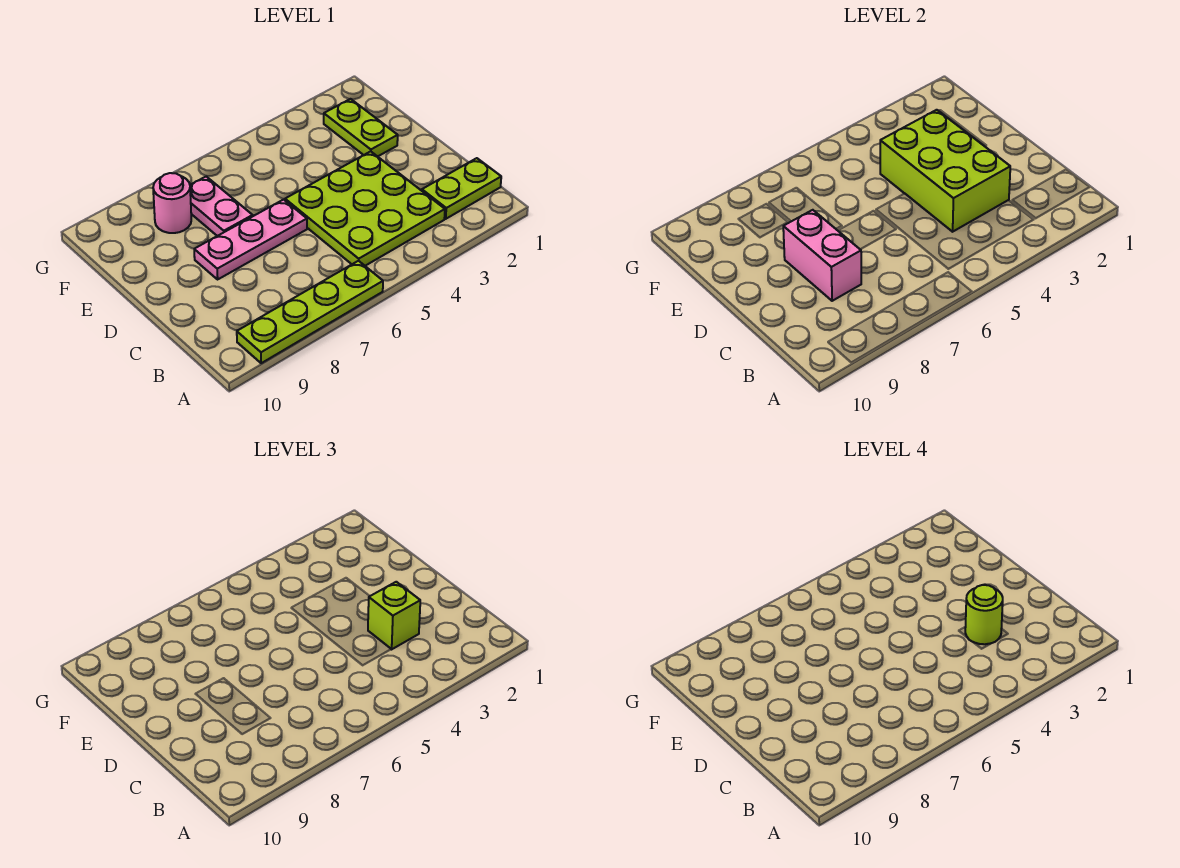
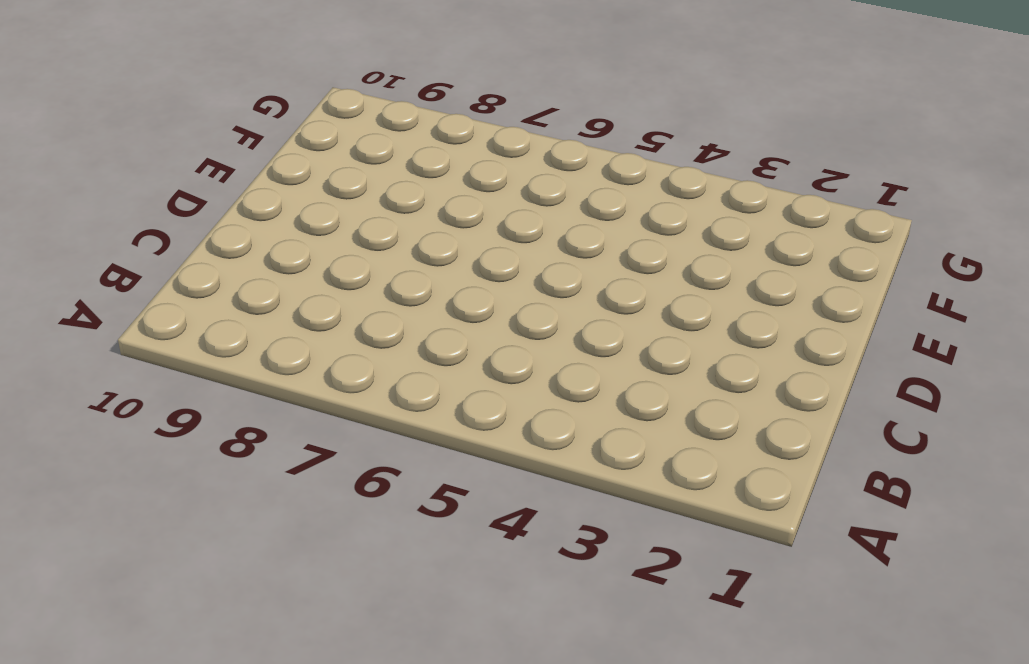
none -> lime plate A6:A9 level 1
none -> lime plate B1:B2 level 1

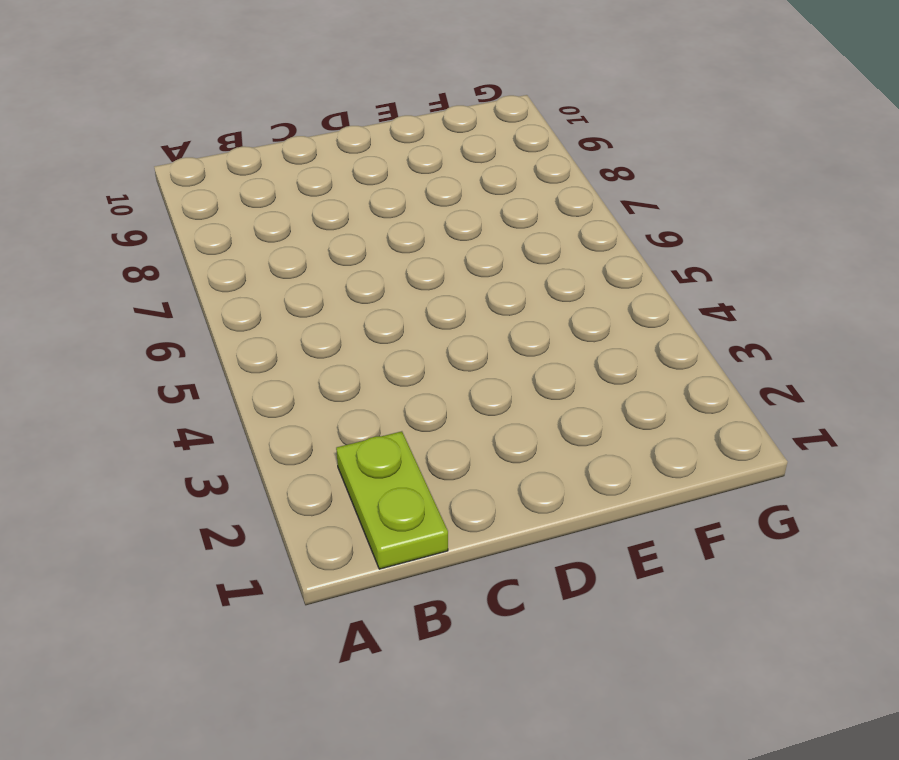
none -> lime plate A6:A9 level 1
none -> lime plate B3:D5 level 1

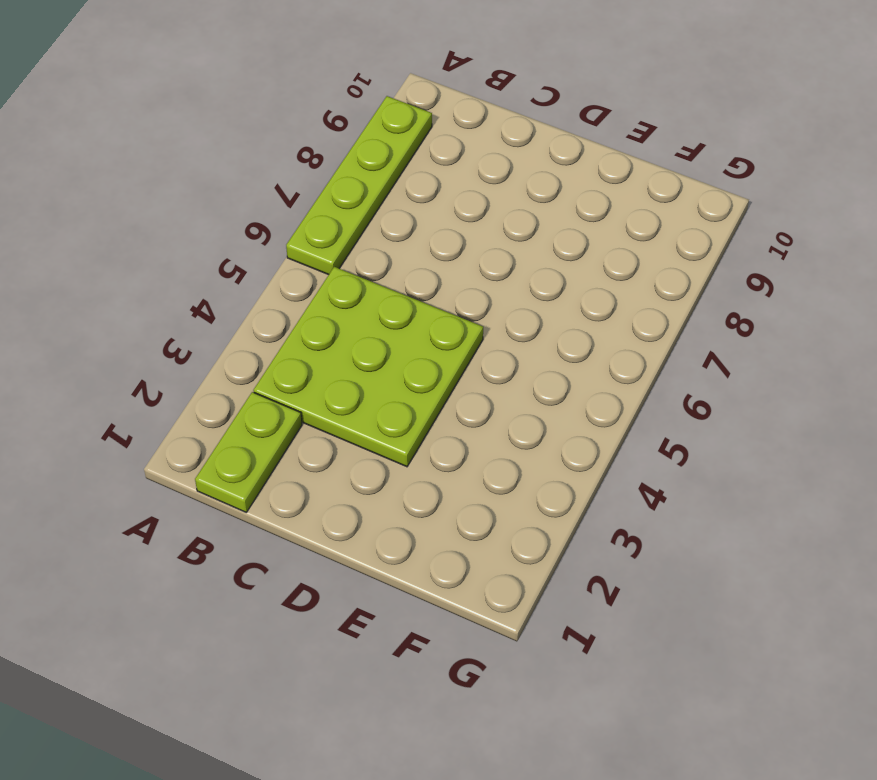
none -> pink plate D6:D8 level 1
none -> lime plate E2:F2 level 1

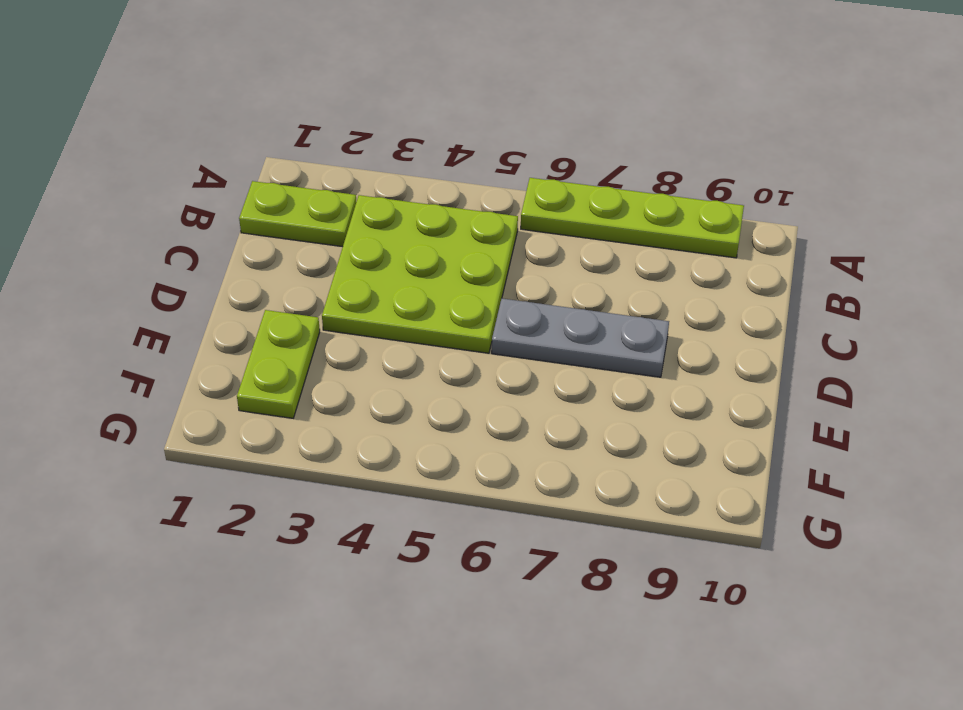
grey plate D6:D8 level 1 -> pink plate D6:D8 level 1
none -> pink plate E7:F7 level 1
none -> pink round brick F8 level 1

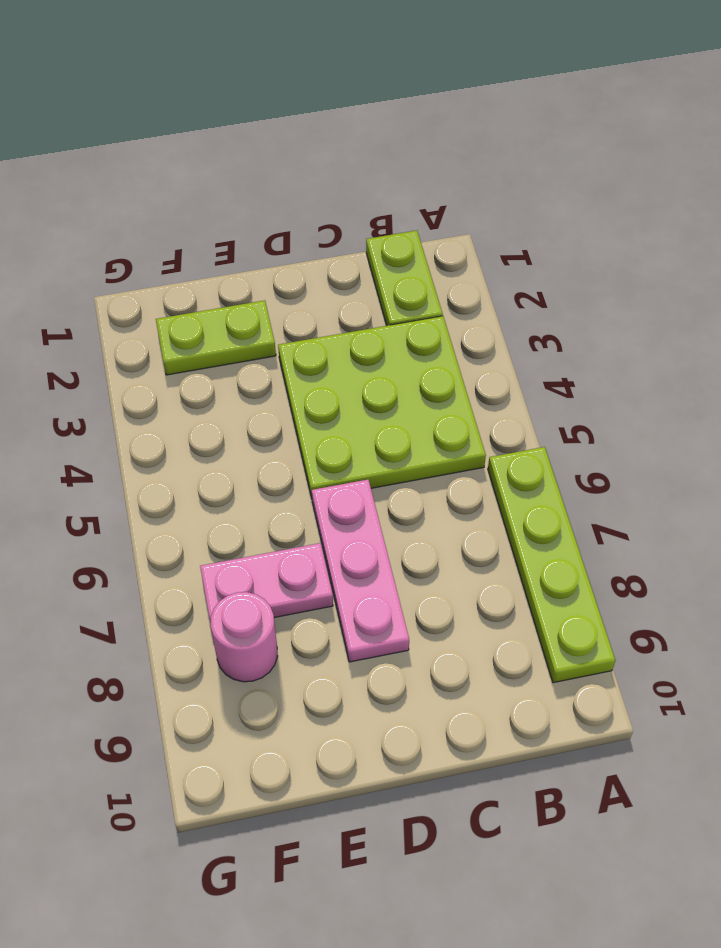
none -> lime brick C3:E4 level 2
none -> pink brick C8:D8 level 2

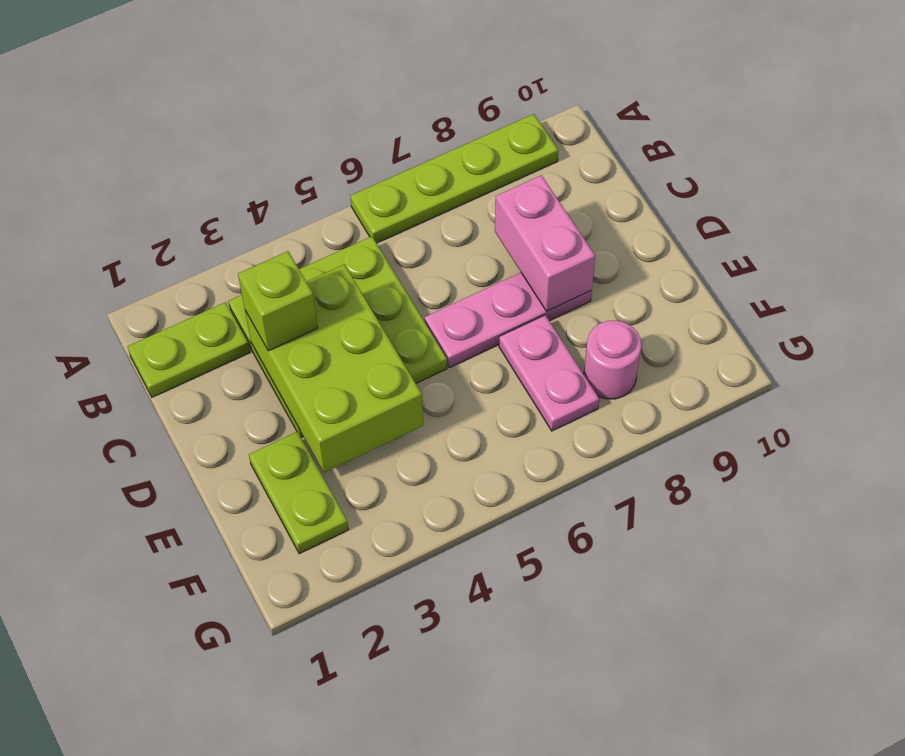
none -> lime round brick C3 level 4

